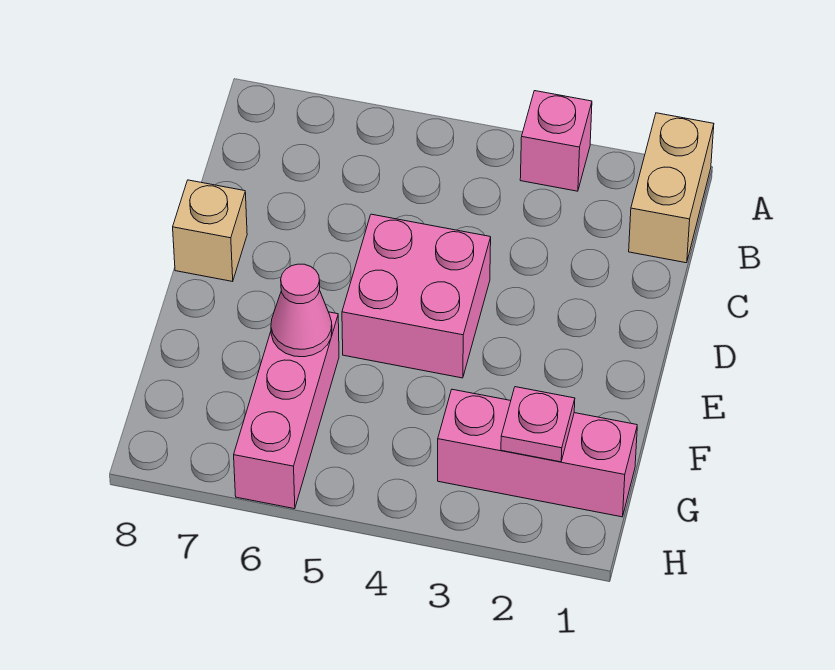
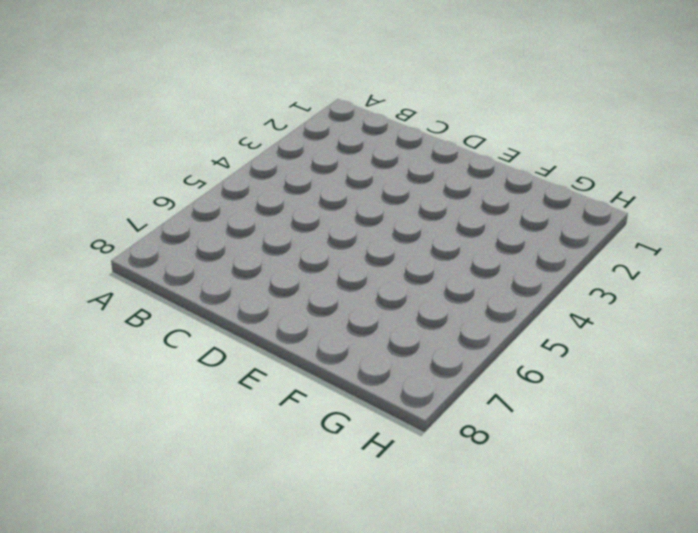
none -> tan brick A1:B1 level 1
none -> pink brick A3 level 1

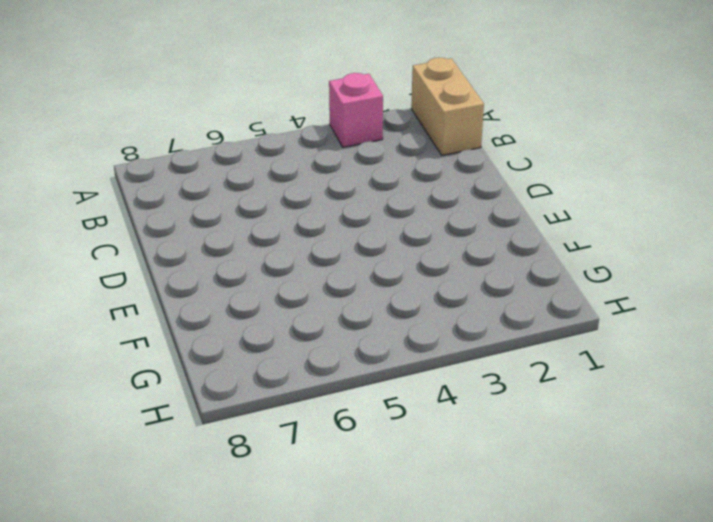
none -> pink brick D4:E5 level 1
none -> tan brick D8 level 1

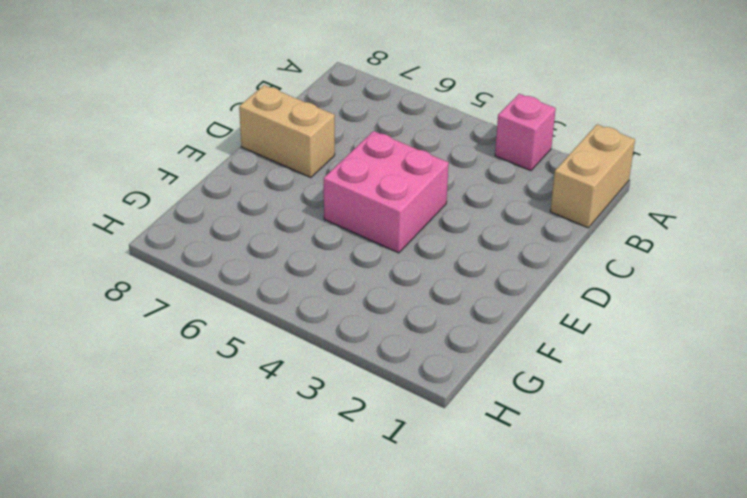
tan brick D7:D8 level 1 -> tan brick D8 level 1
none -> pink brick F6:H6 level 1
none -> pink brick G1:G3 level 1

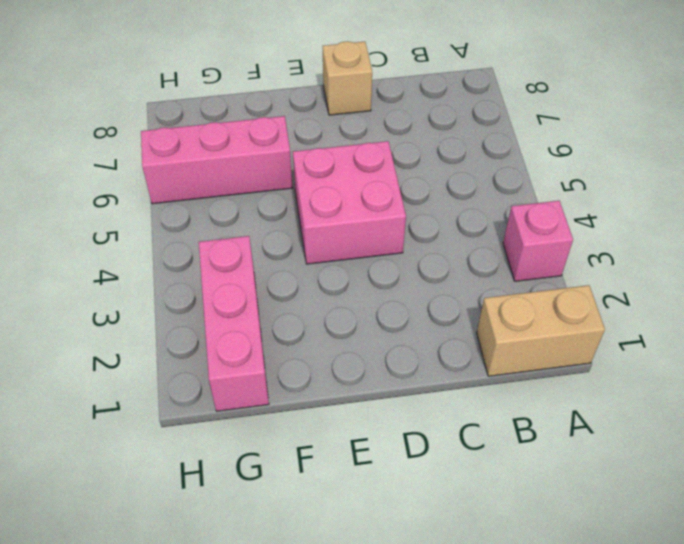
none -> pink cone F6 level 2
none -> pink plate G2 level 2

